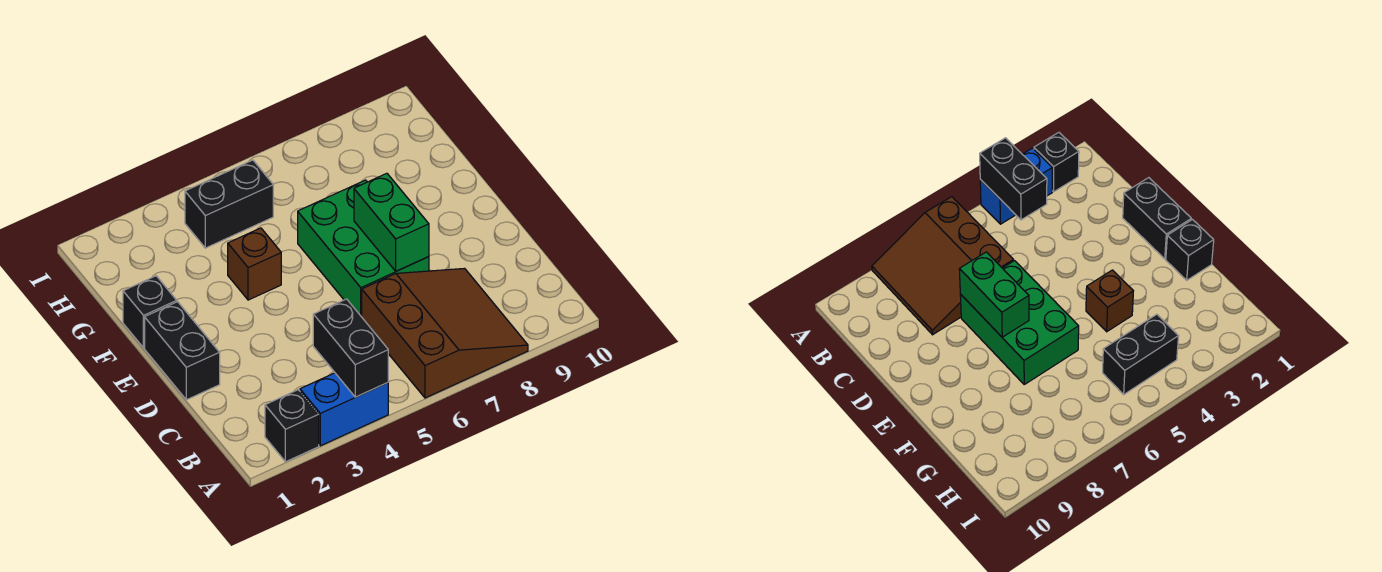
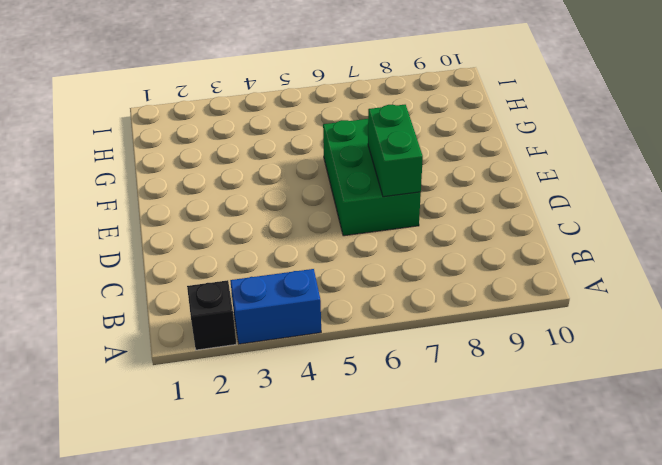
none -> brown slope A6:C8 level 1 top 6
none -> black brick D1:E1 level 1

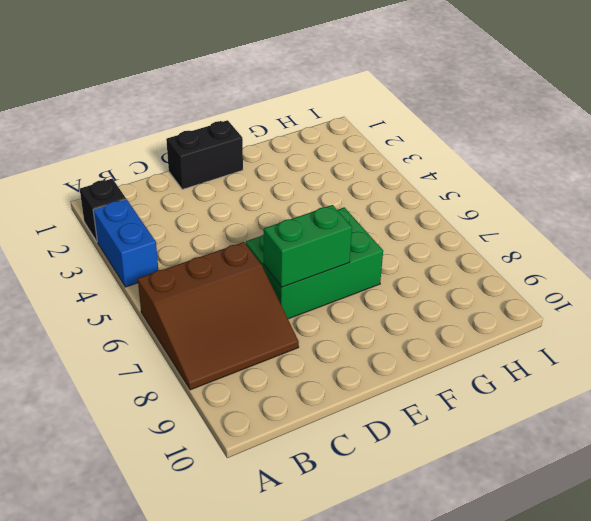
none -> black brick F1 level 1
none -> brown brick F4 level 1

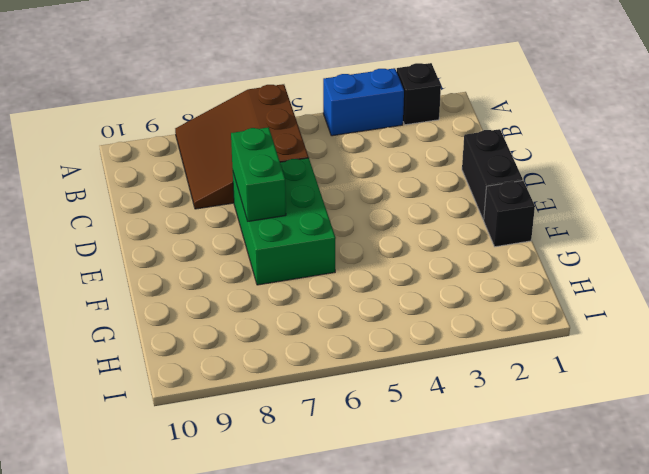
none -> brown brick F4 level 1
none -> black brick H4:H5 level 1

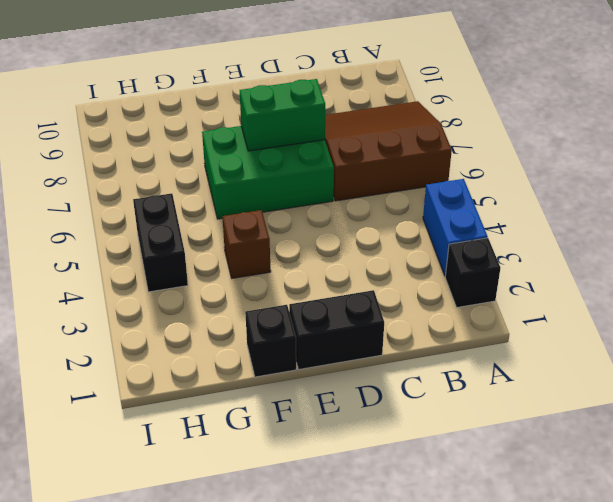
none -> black brick A4:B4 level 2

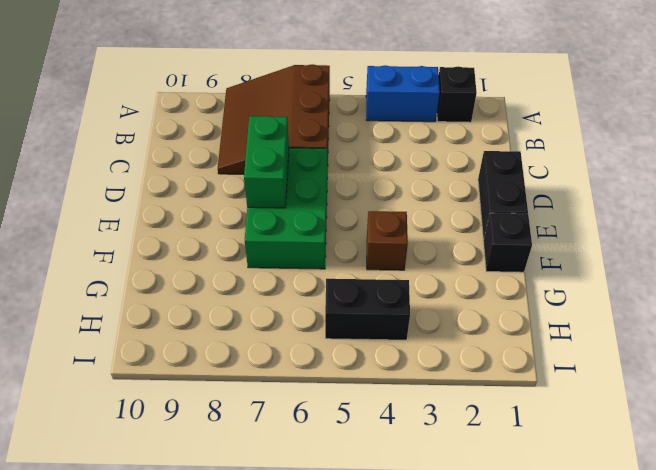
none -> black brick A4:B4 level 2

